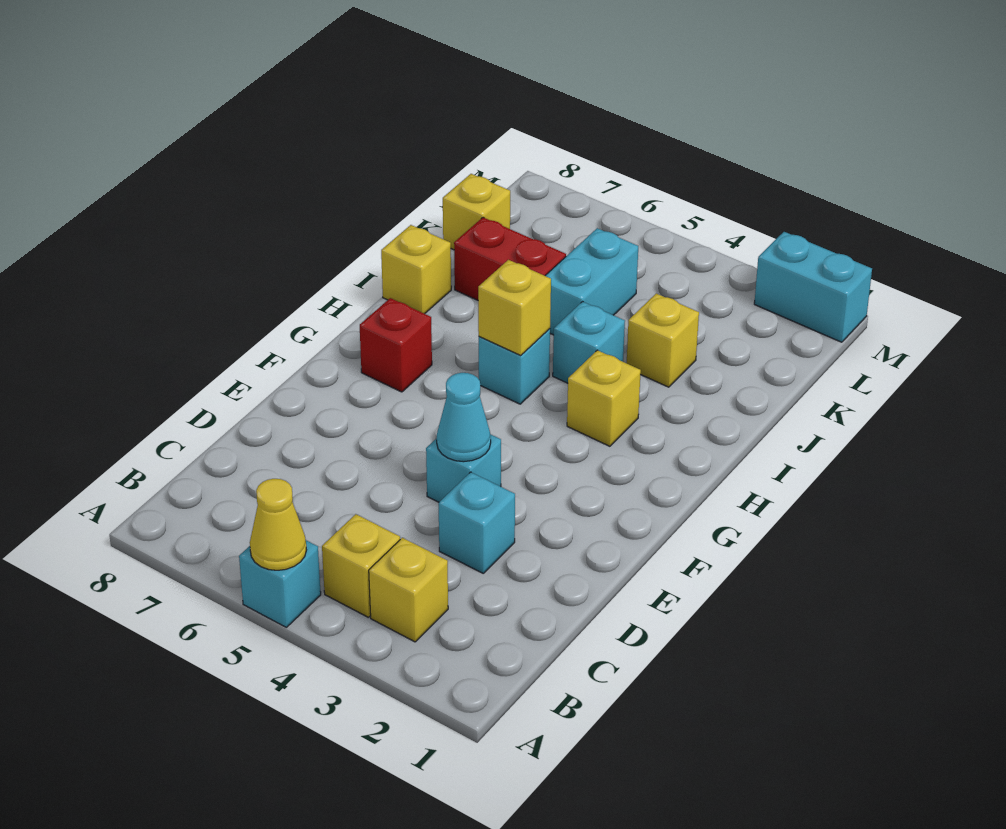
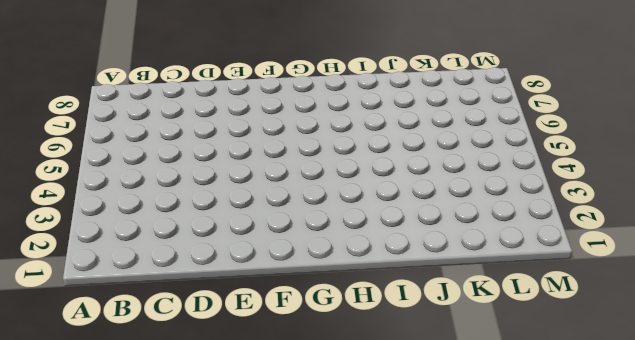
none -> cyan brick A5 level 1
none -> yellow brick B3 level 1
none -> yellow brick B4 level 1

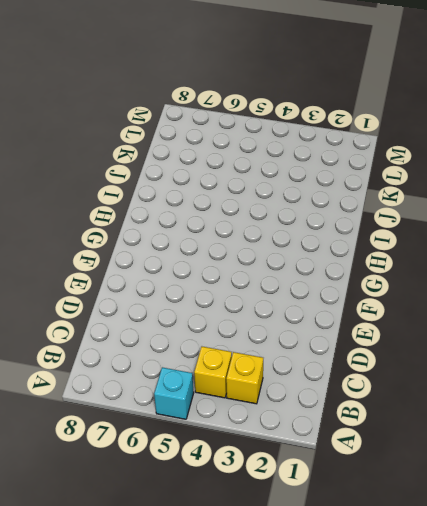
none -> cyan brick D3 level 1
none -> cyan brick E4 level 1
none -> red brick G7 level 1

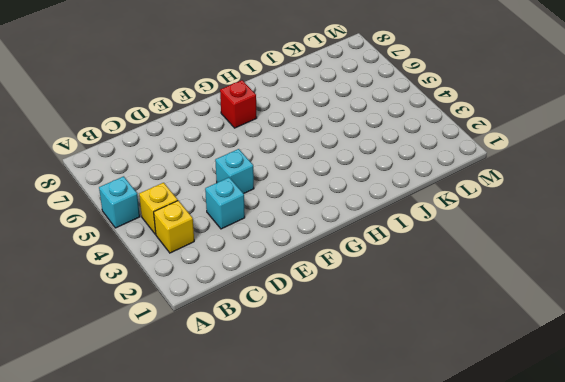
none -> yellow brick H3 level 1
none -> cyan brick H5 level 1
none -> cyan brick I4 level 1

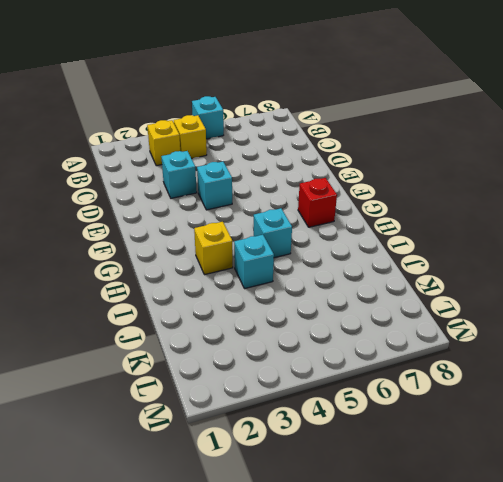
none -> yellow brick I8 level 1
none -> yellow brick J3 level 1
none -> cyan brick J5:K5 level 1

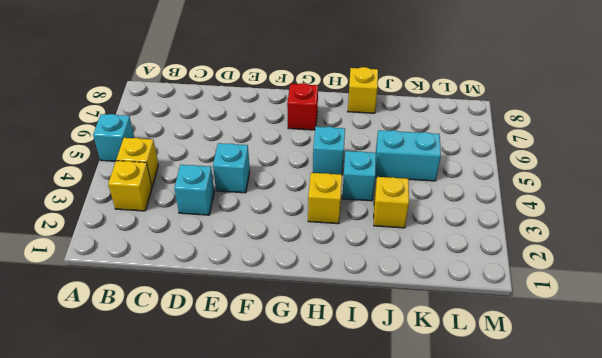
none -> red brick J6:J7 level 1
none -> yellow brick K8 level 1
none -> cyan brick M1:M2 level 1

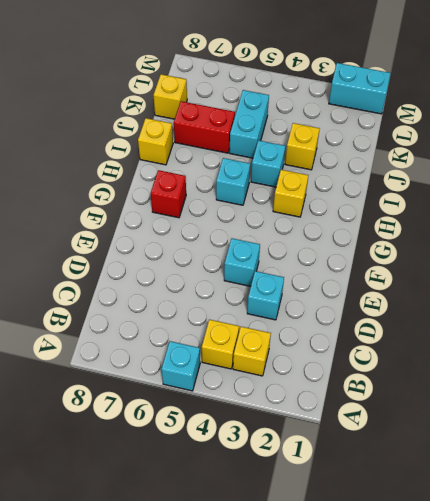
none -> yellow cone A5 level 2
none -> cyan cone E4 level 2
none -> yellow brick H5 level 2

